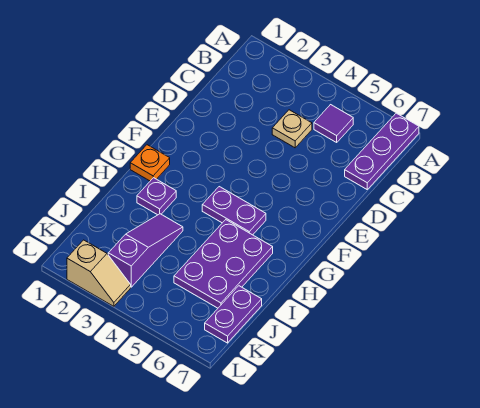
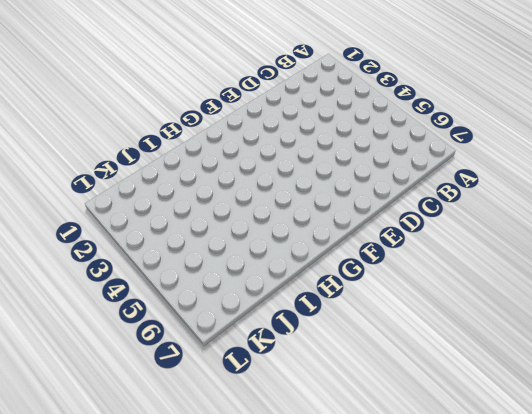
none -> purple plate A7:C7 level 1
none -> purple tile B5 level 1

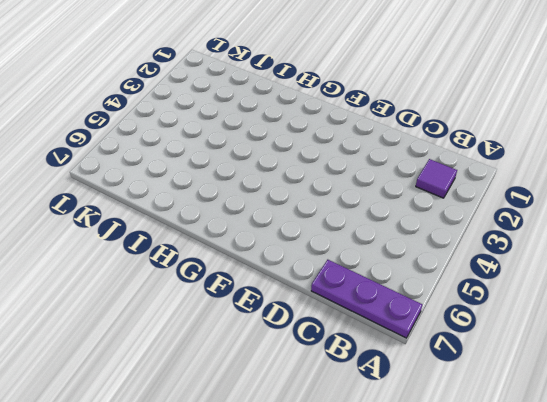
purple tile B2 level 1 -> purple tile B5 level 1
none -> tan plate C4 level 1
none -> orange plate G1 level 1

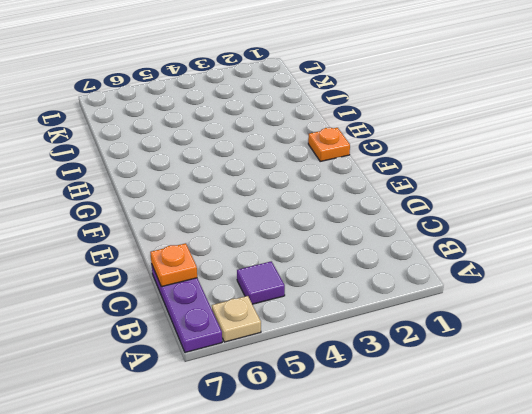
tan plate A6 level 1 -> tan plate C4 level 1
orange plate C7 level 2 -> none
none -> purple plate G4:G5 level 1
none -> purple plate H2 level 1

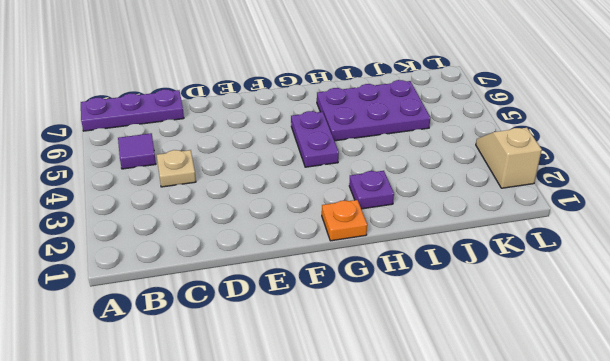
none -> purple slope I3:K3 level 1 top K
none -> purple plate J7:K7 level 1

